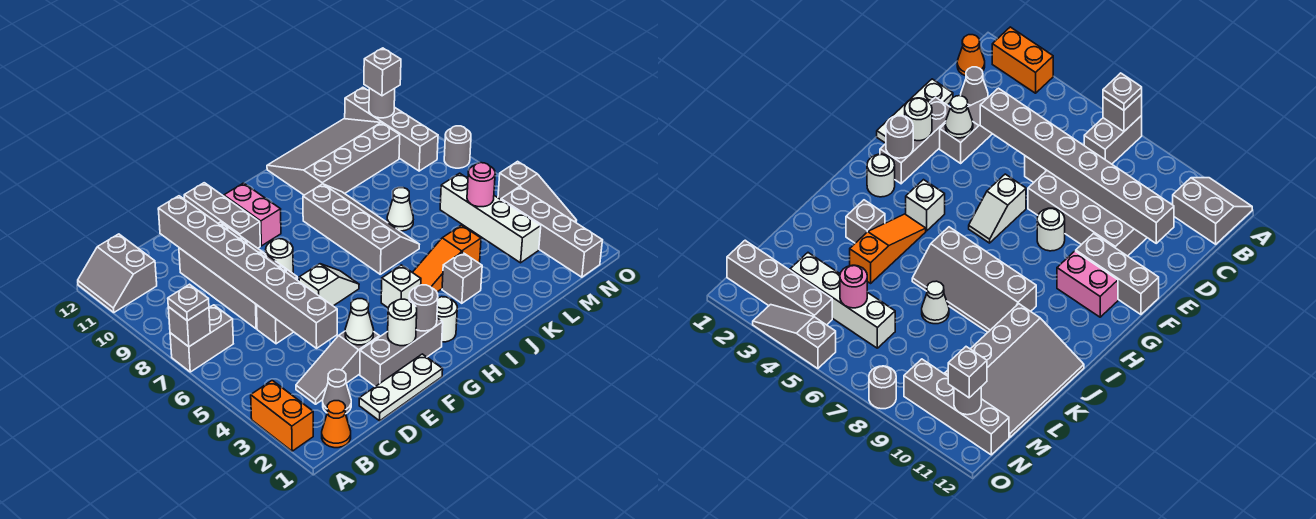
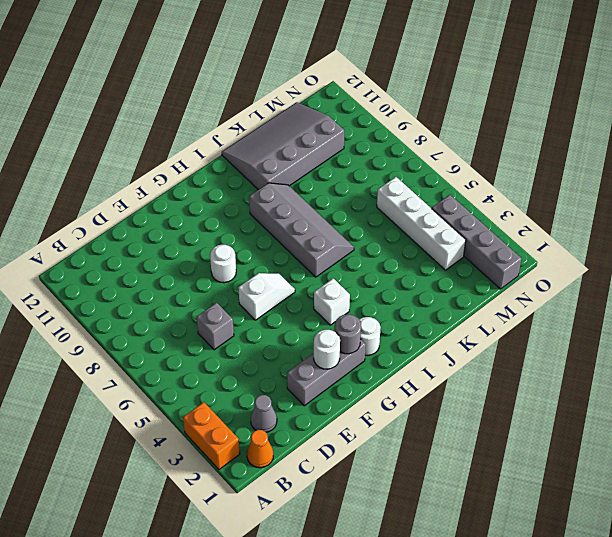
none -> grey brick A7:B7 level 1
none -> grey slope A11:B12 level 1 top B
none -> grey slope C3:E3 level 1 top E
none -> white plate D1:F1 level 1

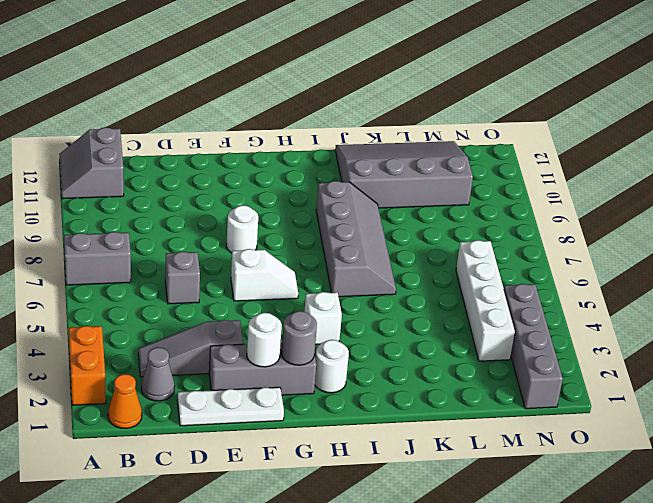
none -> grey brick D7:E10 level 1
none -> grey brick F10:F12 level 1
none -> pink brick G10:G11 level 1
none -> orange slope I4:K4 level 1 top K

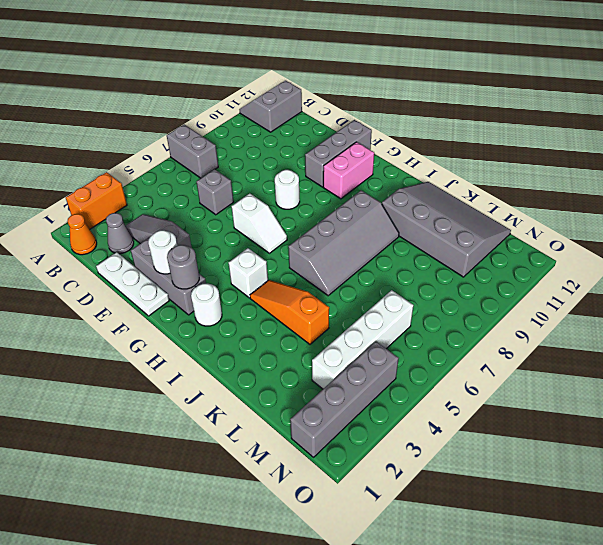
none -> grey brick D7:E10 level 1
none -> grey brick J3 level 1
none -> white cone K7 level 1
none -> grey brick N9:N12 level 1

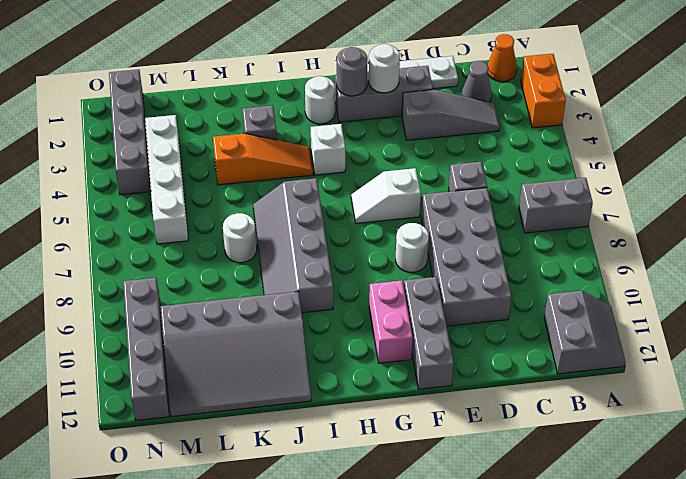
white round brick K7 level 1 -> white cone K7 level 1
none -> grey slope O3:O5 level 1 top 5
none -> grey round brick O8 level 1
none -> grey brick A7 level 2
none -> grey brick D4:D11 level 2

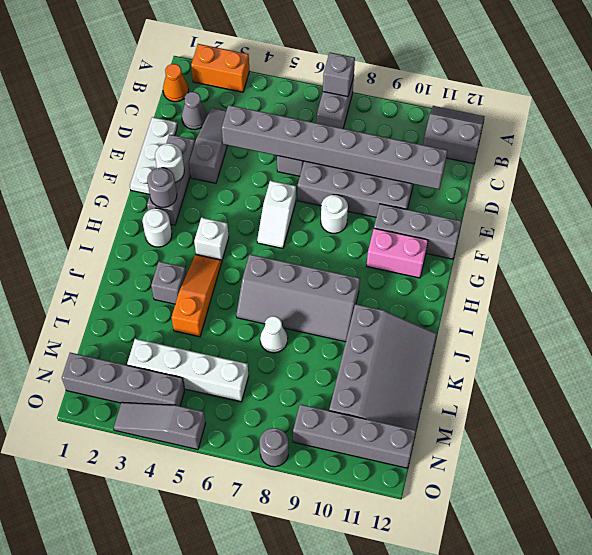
none -> white cone E3 level 2
none -> pink round brick M5 level 2
none -> grey round brick N11 level 2
none -> grey plate A7 level 3

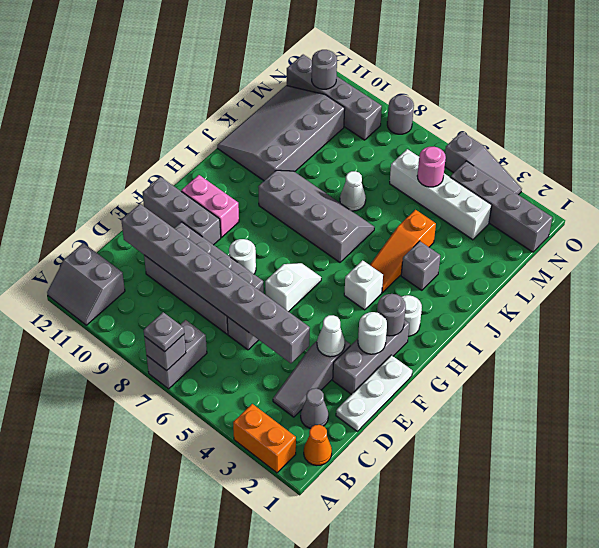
none -> grey brick N11 level 3

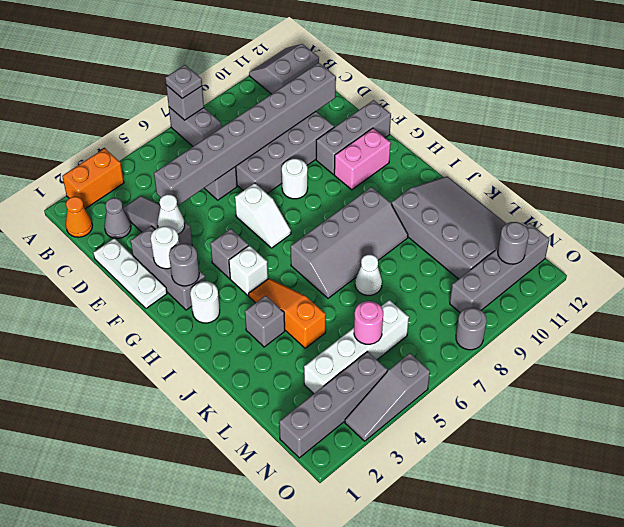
grey brick G4 level 1 -> grey brick N11 level 3

